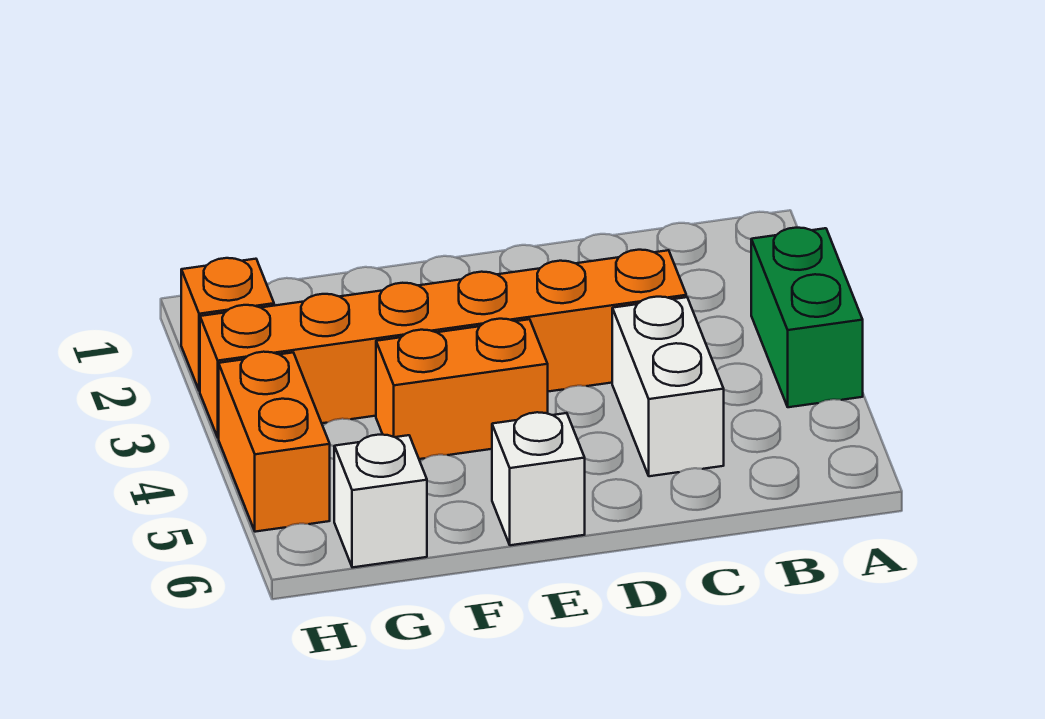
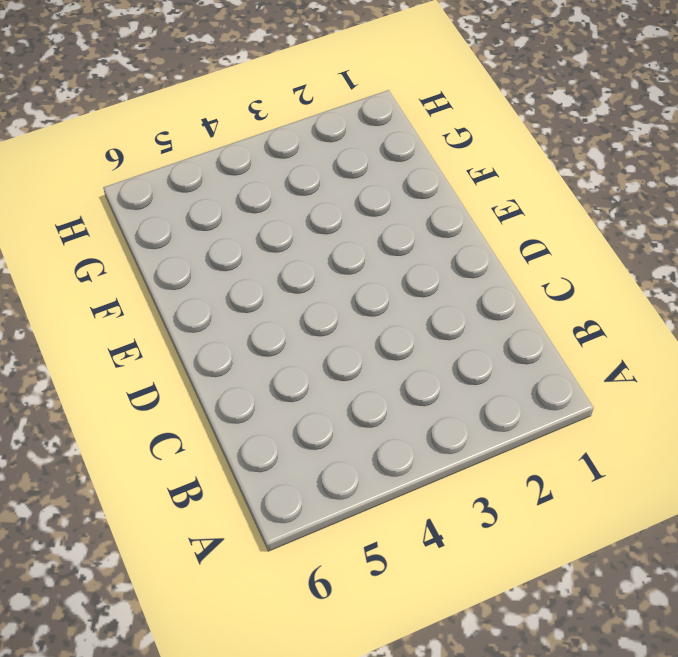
none -> green brick A3:A4 level 1
none -> orange brick C3:H3 level 1

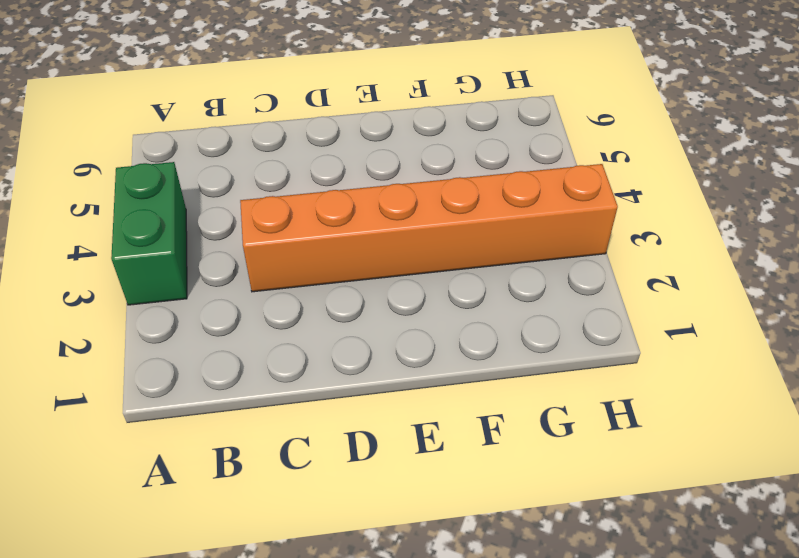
none -> white brick C4:C5 level 1
none -> orange brick E4:F4 level 1

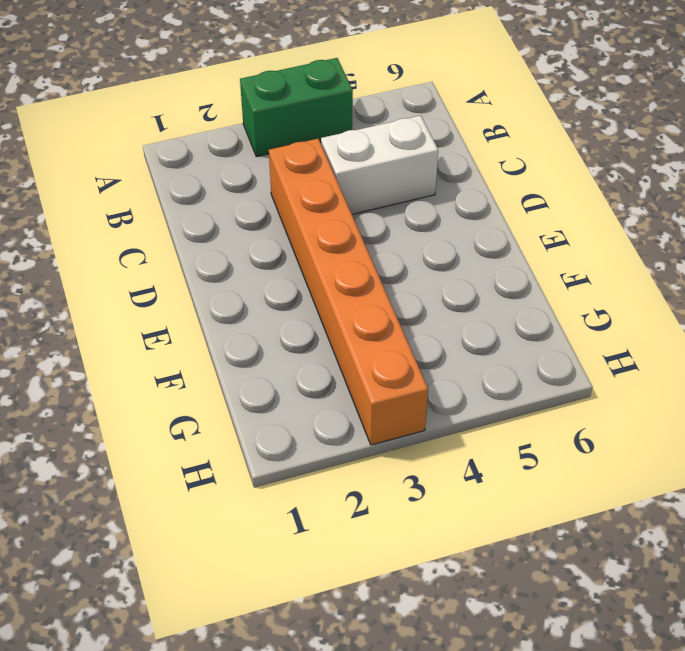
none -> orange brick E4:F4 level 1
none -> white brick E6 level 1

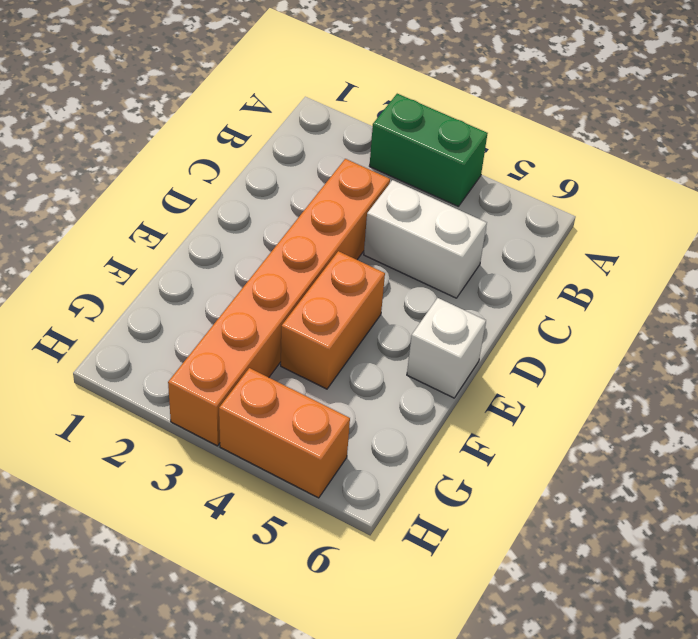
none -> white brick G6 level 1
none -> orange brick H2 level 1

